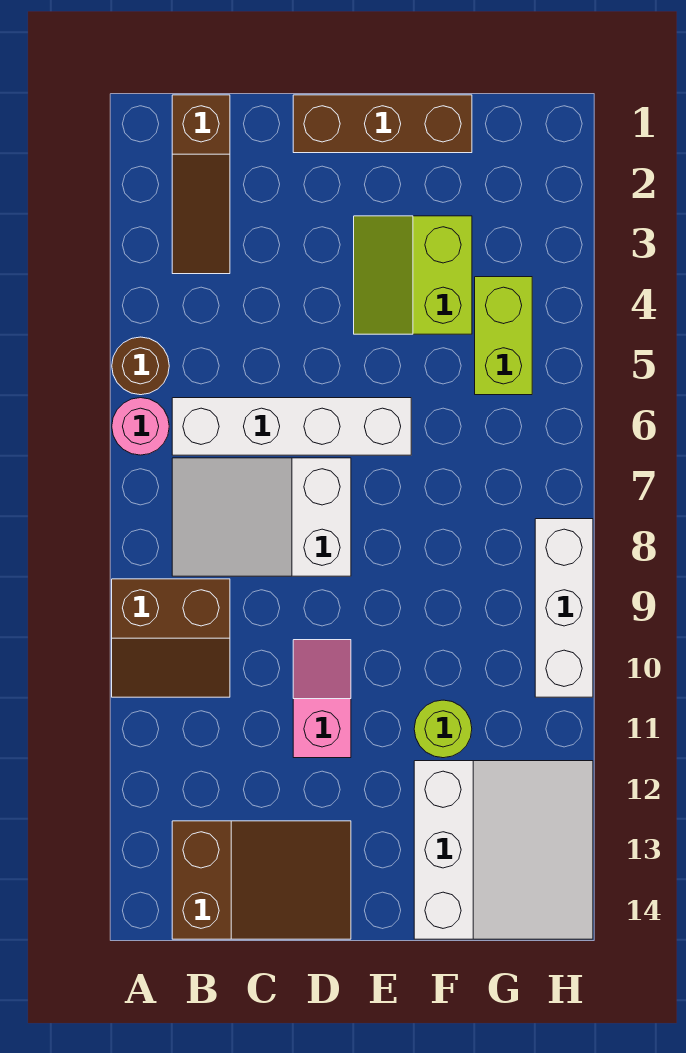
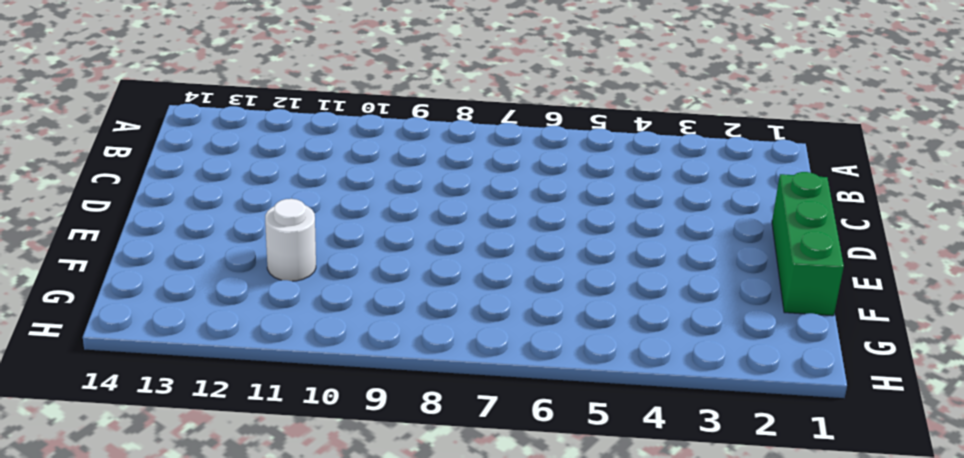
green brick D1:F1 level 1 -> brown brick D1:F1 level 1
white round brick F11 level 1 -> lime round brick F11 level 1
none -> brown round brick A5 level 1
none -> pink round brick A6 level 1
none -> brown slope A9:B10 level 1 top 9

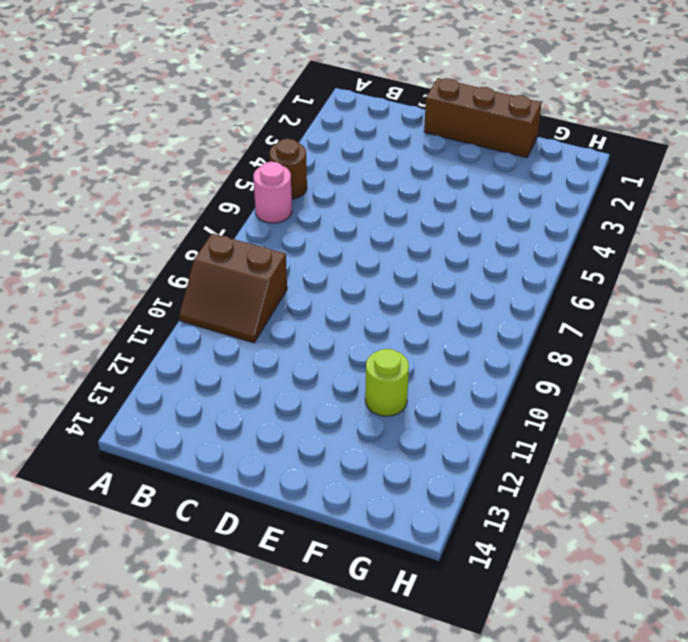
none -> brown slope B1:B3 level 1 top 1
none -> white brick B6:E6 level 1
none -> white slope B7:D8 level 1 top D

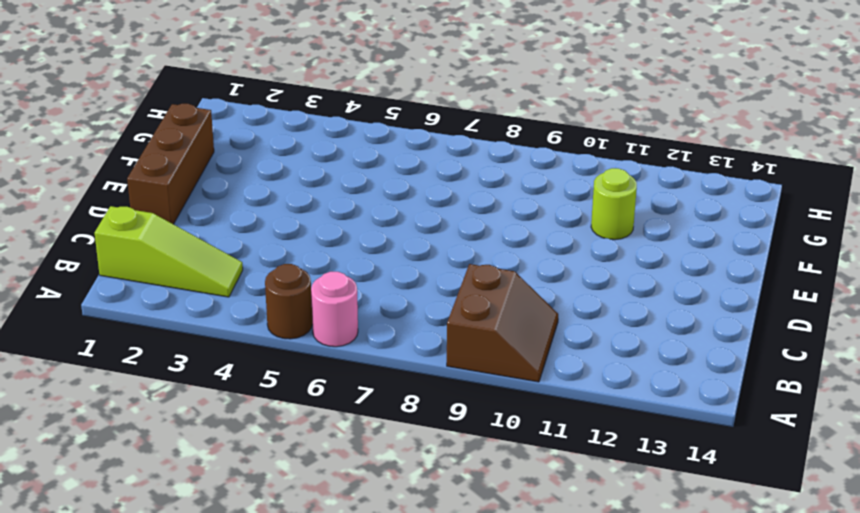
lime slope B1:B3 level 1 top 1 -> brown slope B1:B3 level 1 top 1
none -> white brick B6:E6 level 1
none -> white slope B7:D8 level 1 top D
none -> brown slope B13:D14 level 1 top B

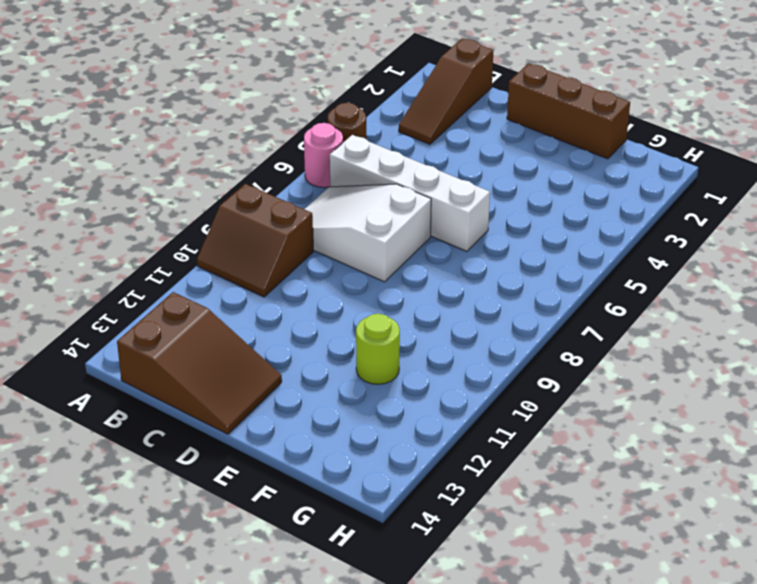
none -> pink slope D10:D11 level 1 top 11
none -> lime slope E3:F4 level 1 top F
none -> white slope F12:H14 level 1 top F

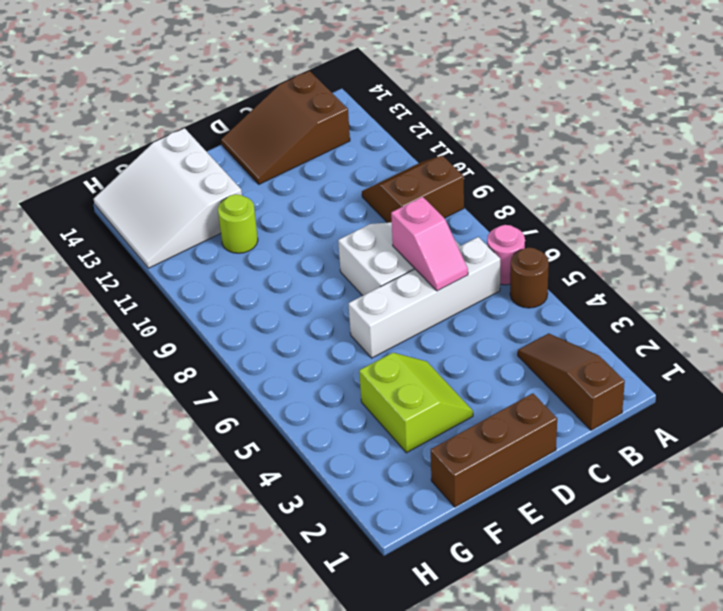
pink slope C6:C7 level 2 top 7 -> pink slope D10:D11 level 1 top 11
none -> lime brick G4:G5 level 1
none -> white brick H8:H10 level 1

